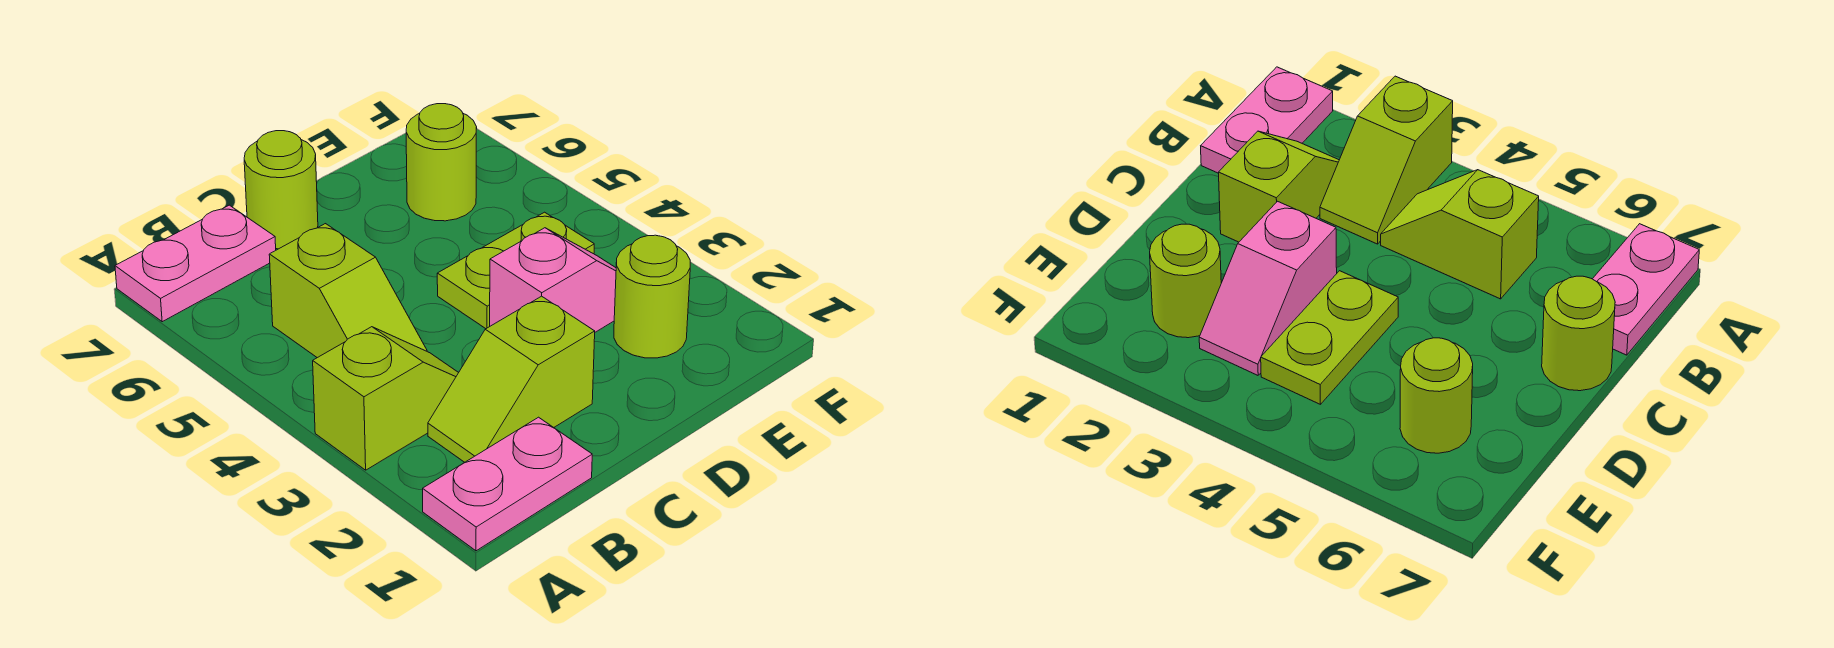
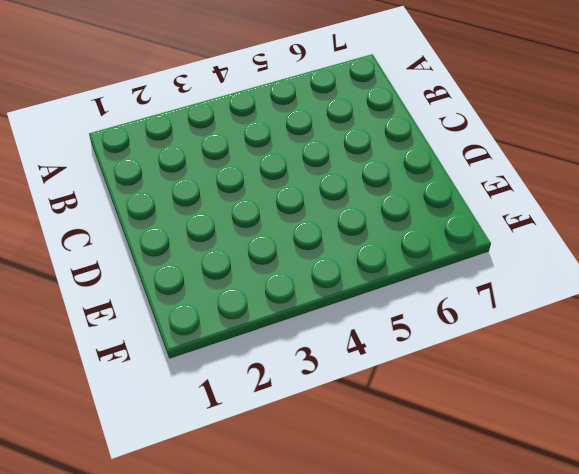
none -> pink plate A1:B1 level 1
none -> lime slope A3:B3 level 1 top A

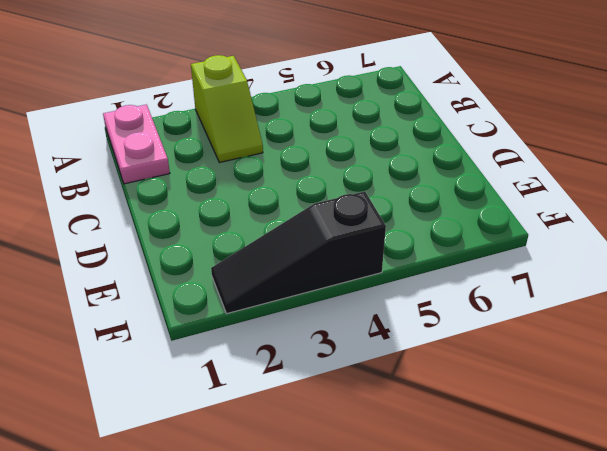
black slope F2:F4 level 1 top 4 -> none
none -> pink plate A7:B7 level 1
none -> lime slope B2:C2 level 1 top C

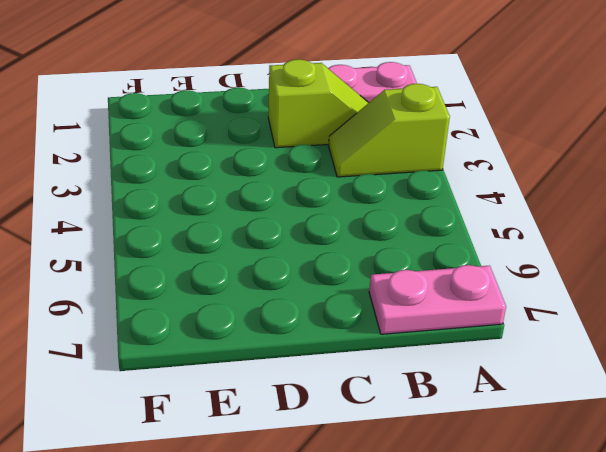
none -> lime slope B4:B5 level 1 top 5
none -> lime round brick C7 level 1

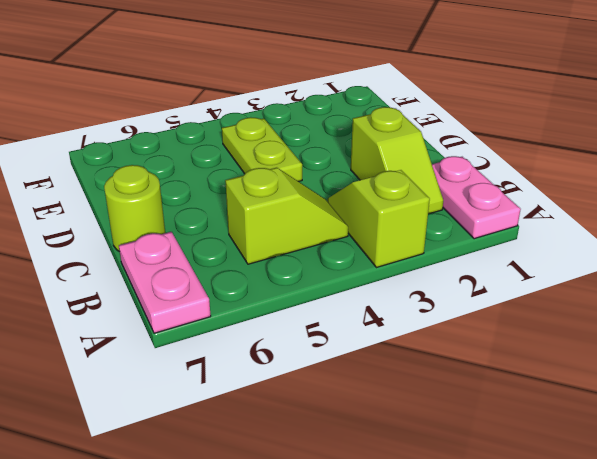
none -> pink slope D3:E3 level 1 top D
none -> lime round brick E2 level 1

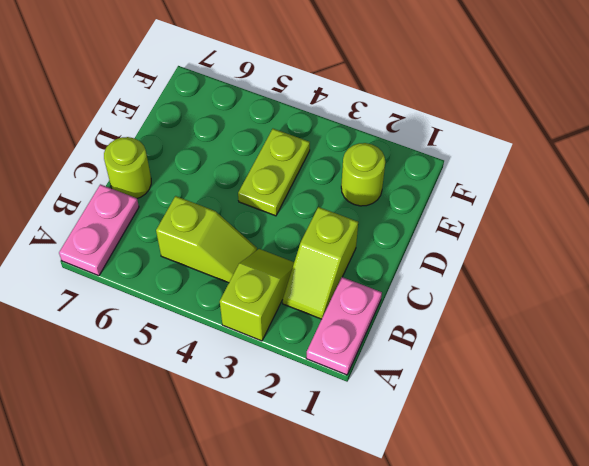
none -> pink slope D3:E3 level 1 top D
none -> lime round brick E6 level 1

